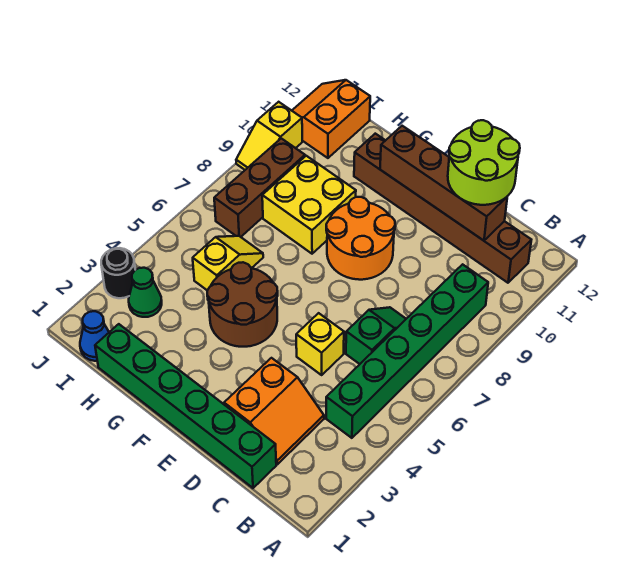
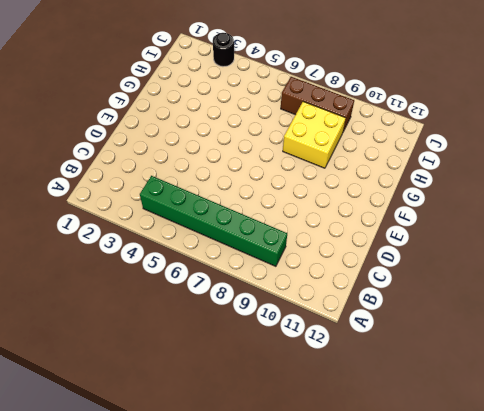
none -> brown brick B11:G11 level 1
none -> green brick C1:H1 level 1
none -> orange slope C2:D3 level 1 top D

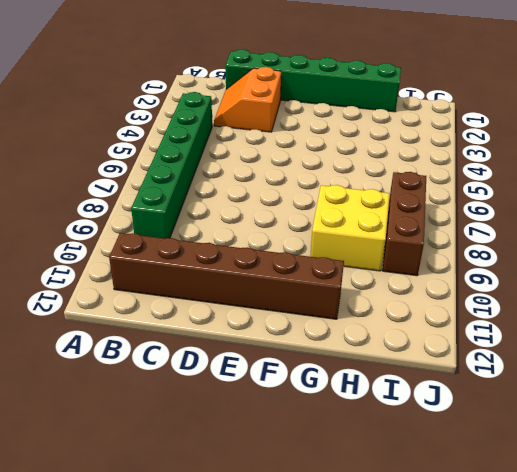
none -> green slope C6:C7 level 1 top 6
none -> yellow brick D5 level 1
none -> orange round brick E8:F9 level 1

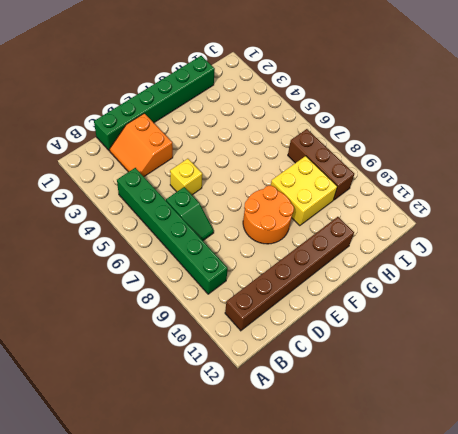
none -> brown round brick F4:G5 level 1
none -> yellow slope H5:H6 level 1 top 5
none -> blue cone I1 level 1

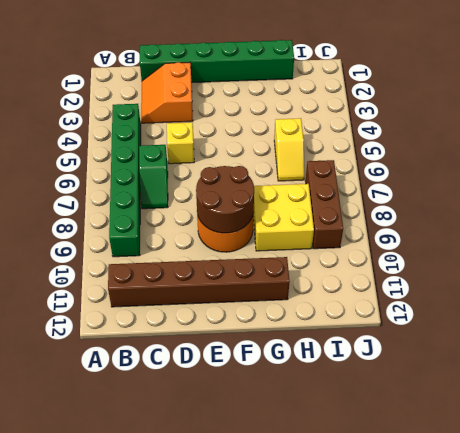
brown round brick E8:F9 level 2 -> brown round brick F4:G5 level 1
none -> blue cone I1 level 1
none -> green cone I3 level 1
none -> orange slope I11:J12 level 1 top I

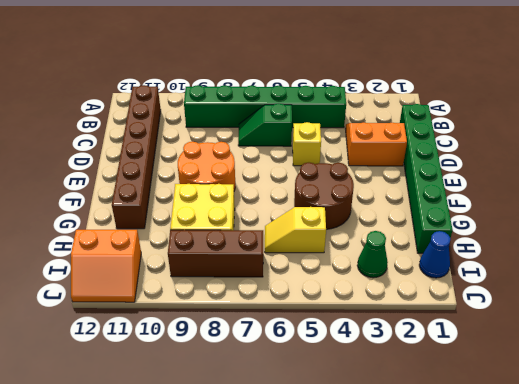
none -> black round brick J3 level 1
none -> yellow slope J9:J10 level 1 top 10
none -> brown brick C11:F11 level 2

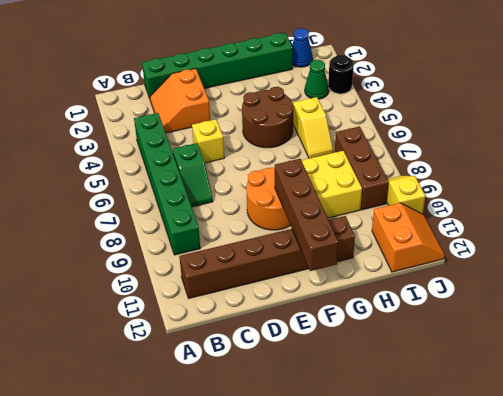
brown brick F9:F12 level 2 -> brown brick C11:F11 level 2
none -> lime round brick C11:D12 level 3

